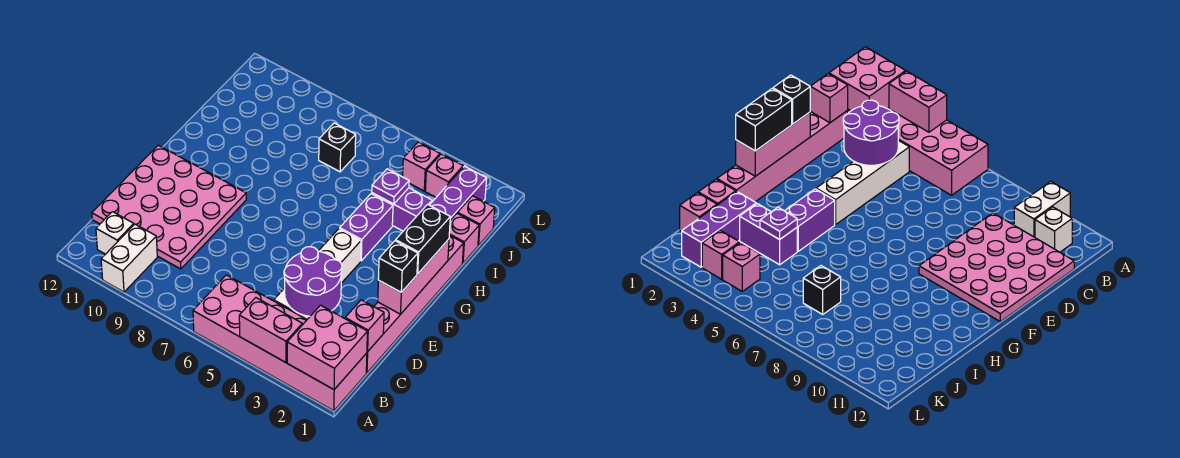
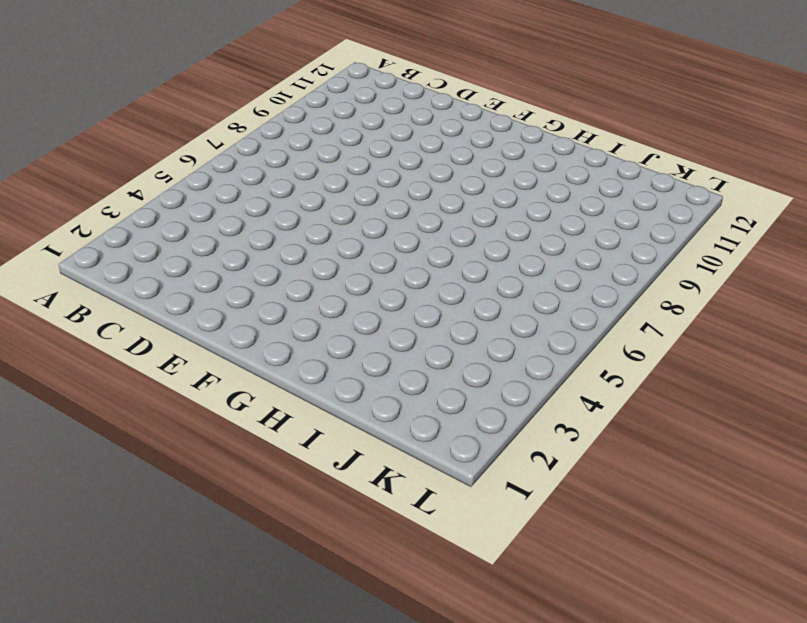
none -> pink brick A1:B6 level 1
none -> white brick A10:B10 level 1
none -> white brick B11 level 1

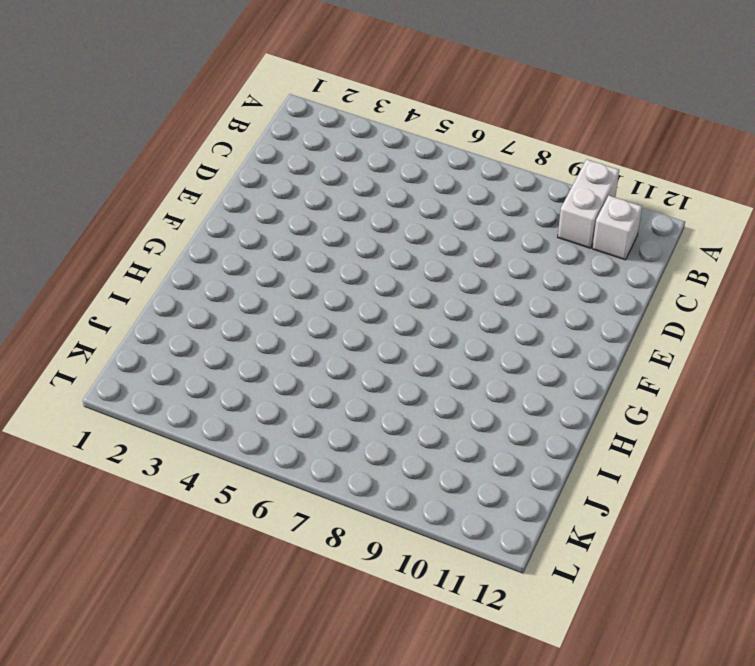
none -> pink brick A1:B6 level 1
none -> pink brick C1:H1 level 1
none -> white brick C4:F4 level 1

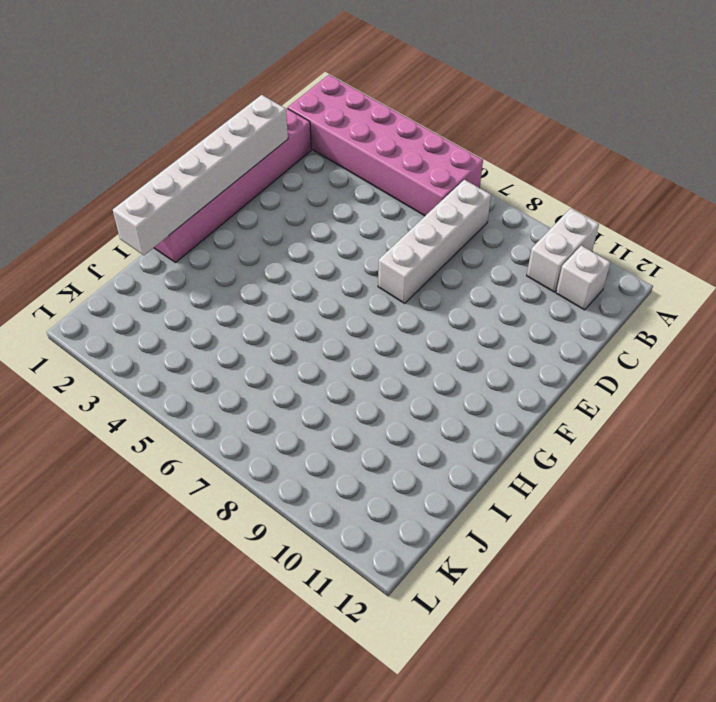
white brick B7:E7 level 1 -> white brick C4:F4 level 1
white brick D1:I1 level 2 -> pink brick E1:G1 level 2
none -> pink plate C9:F12 level 1
none -> purple brick G4:H4 level 1
none -> pink brick I1 level 1

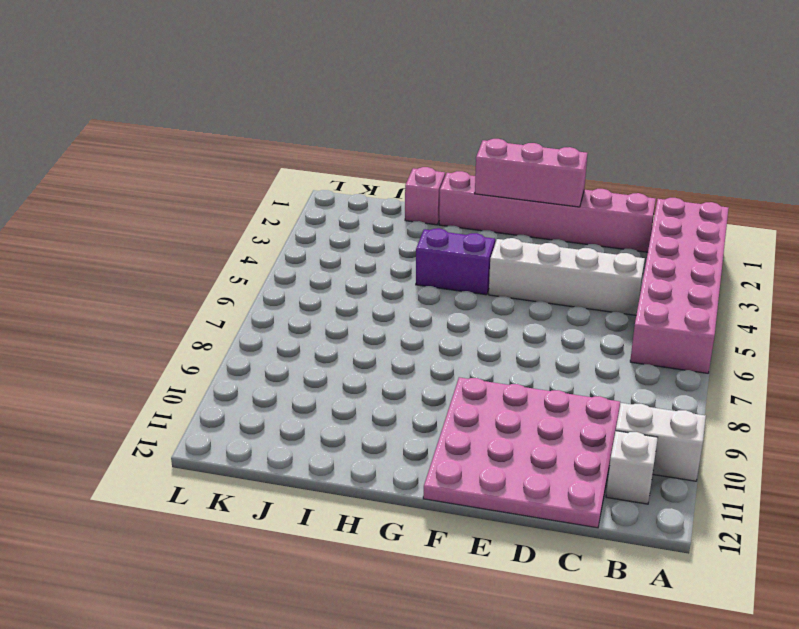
none -> purple brick I2:K2 level 1
none -> purple brick I3:I4 level 1
none -> pink brick J1 level 1

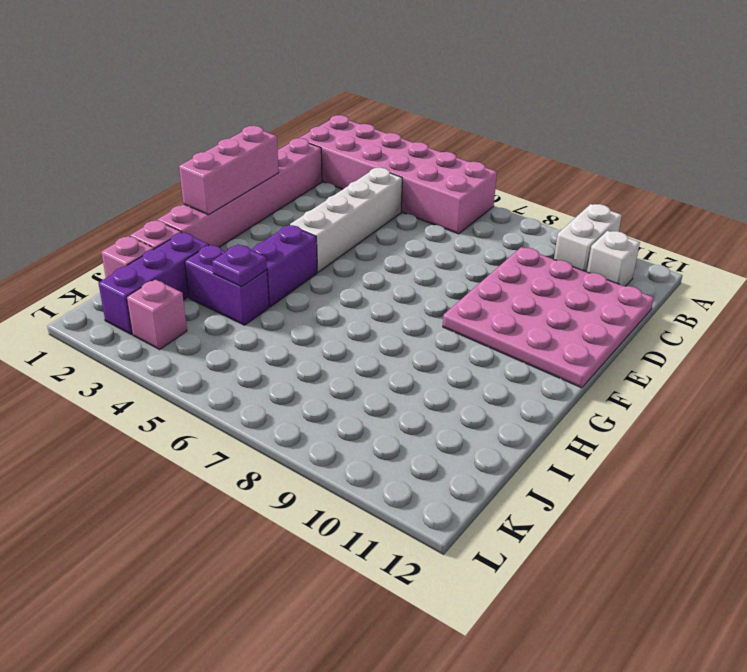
none -> black brick J7 level 1
none -> pink brick K4 level 1
none -> pink brick A1:B2 level 2

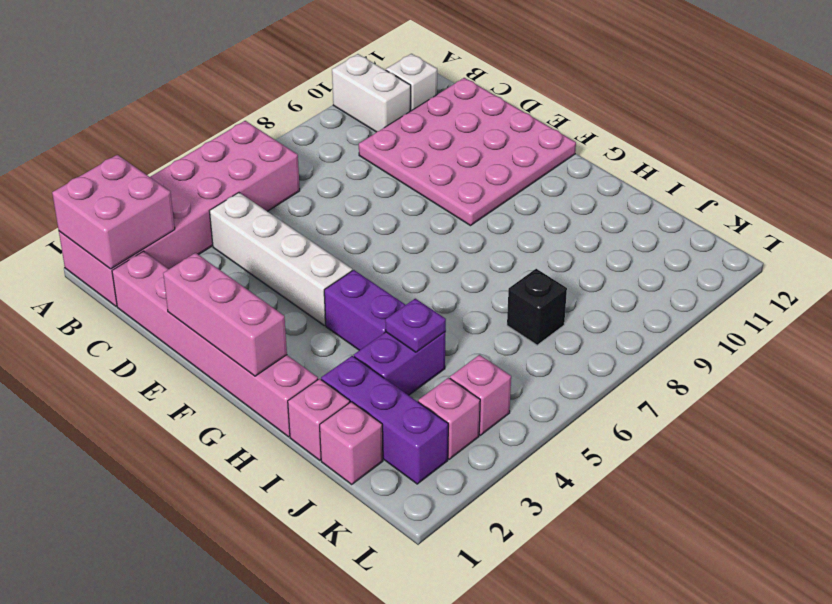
none -> pink brick A3:A4 level 2
none -> pink brick C1 level 2
none -> purple round brick C3:D4 level 2

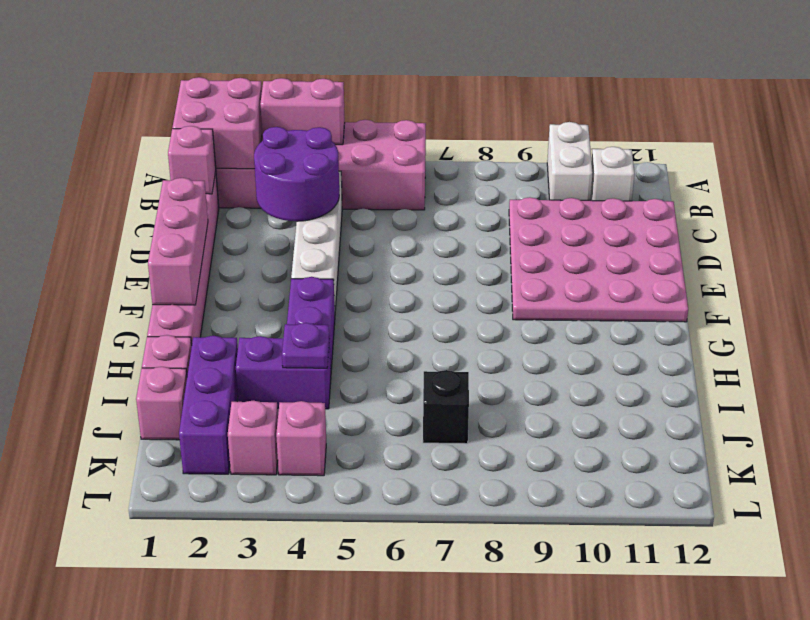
none -> black brick E1 level 3
none -> black brick F1:G1 level 3

